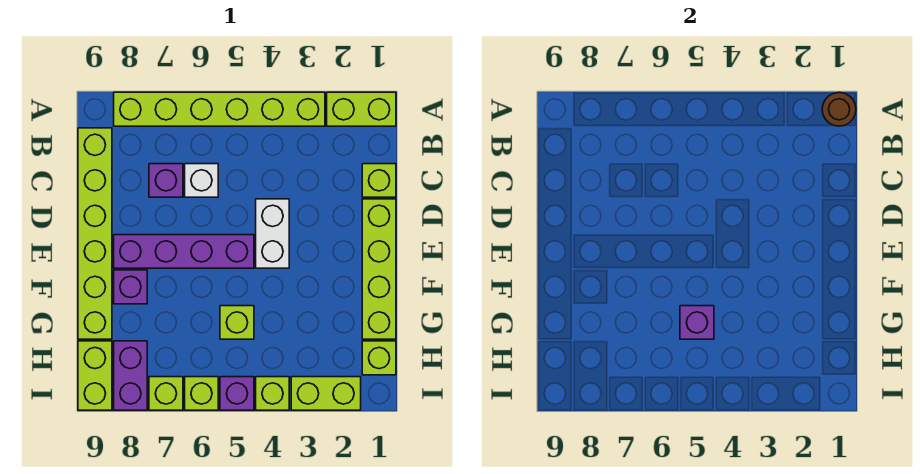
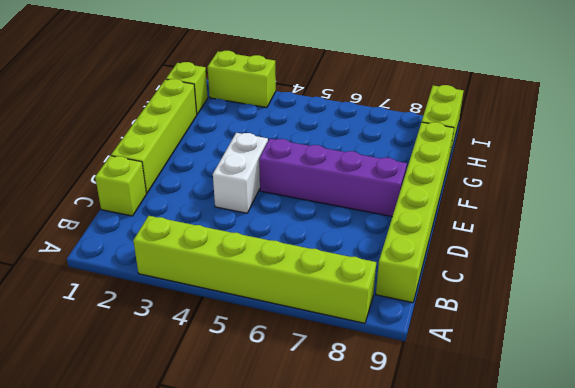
none -> lime brick A1:A2 level 1
none -> white brick C6 level 1
none -> purple brick C7 level 1

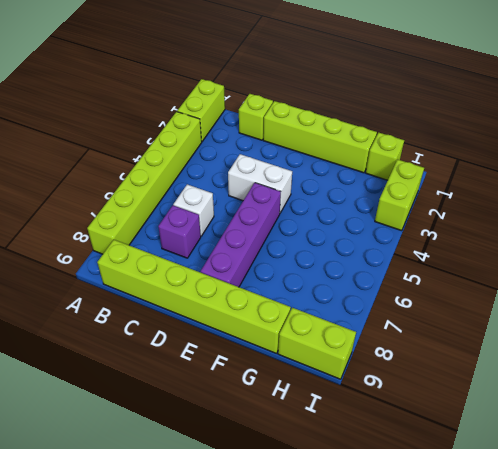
none -> purple brick F8 level 1
none -> lime brick G5 level 1
none -> purple brick H8:I8 level 1

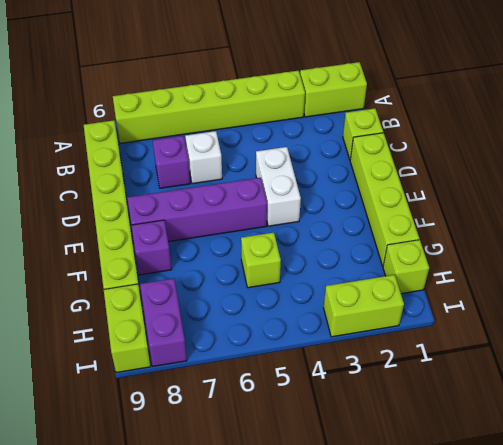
none -> lime brick I4 level 1
none -> purple brick I5 level 1
none -> lime brick I6 level 1

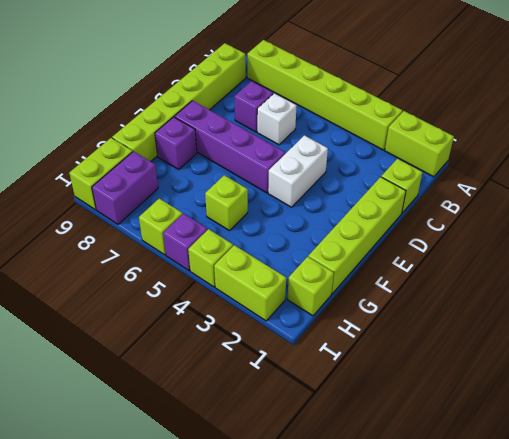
none -> lime brick I7 level 1
none -> brown round brick A1 level 2
none -> purple brick G5 level 2

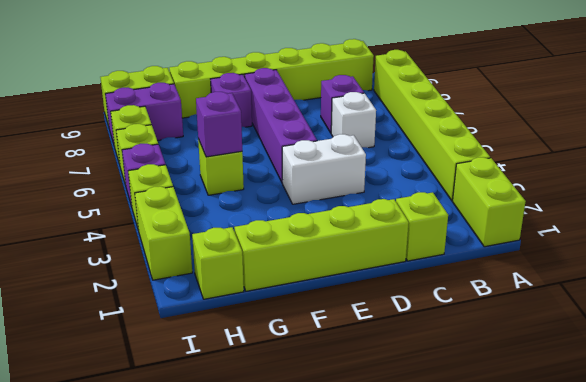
none -> brown round brick A1 level 2

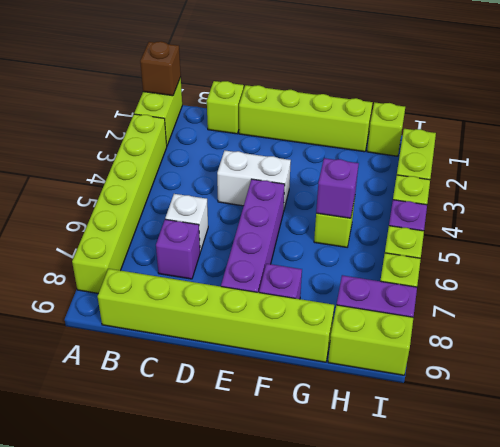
brown brick A1 level 2 -> brown round brick A1 level 2

